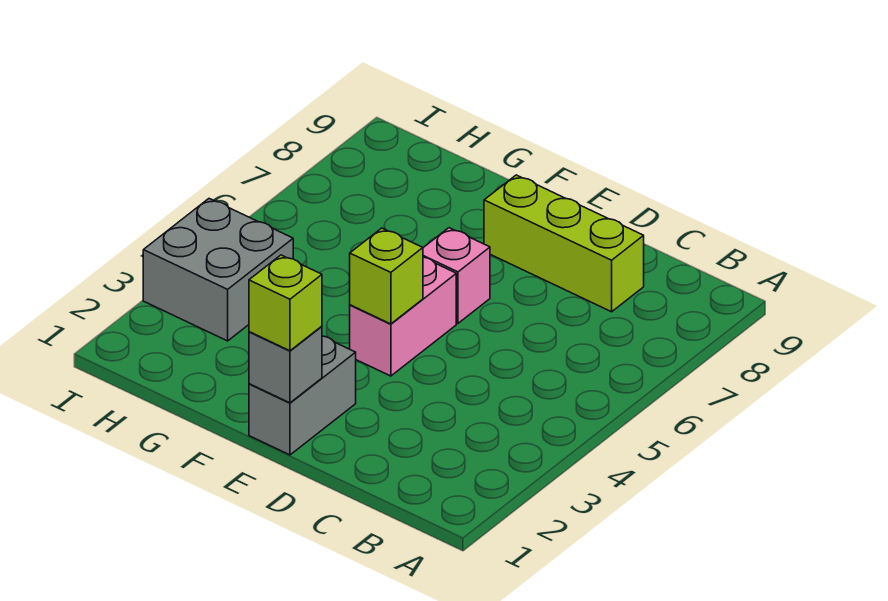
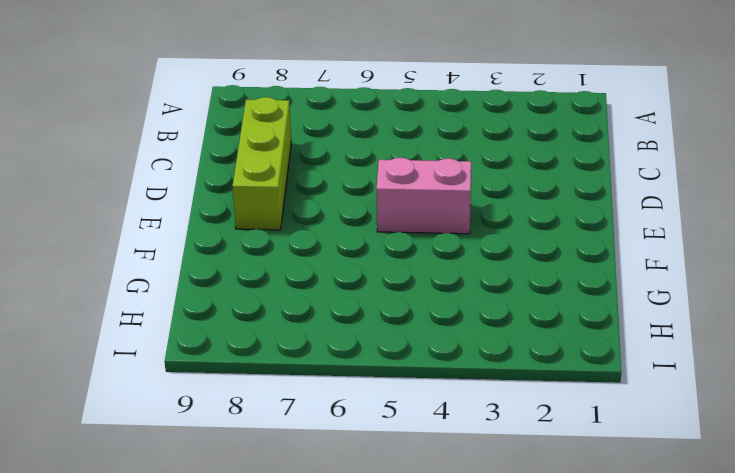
none -> grey brick E1:E2 level 1
none -> pink brick E6 level 1

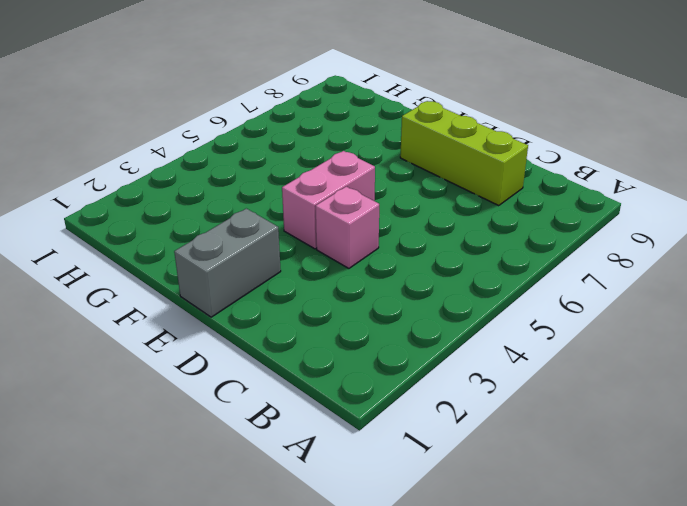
pink brick D4 level 1 -> pink brick E6 level 1
none -> grey brick H3:I4 level 1
none -> grey brick E1 level 2

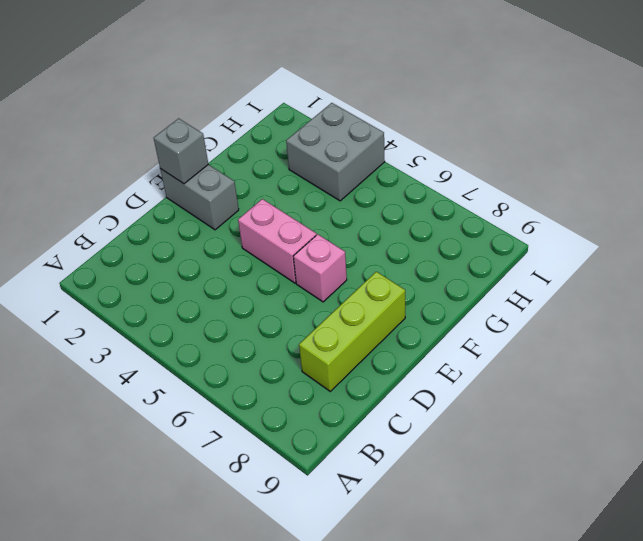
none -> lime brick E4 level 2
none -> lime brick E1 level 3

